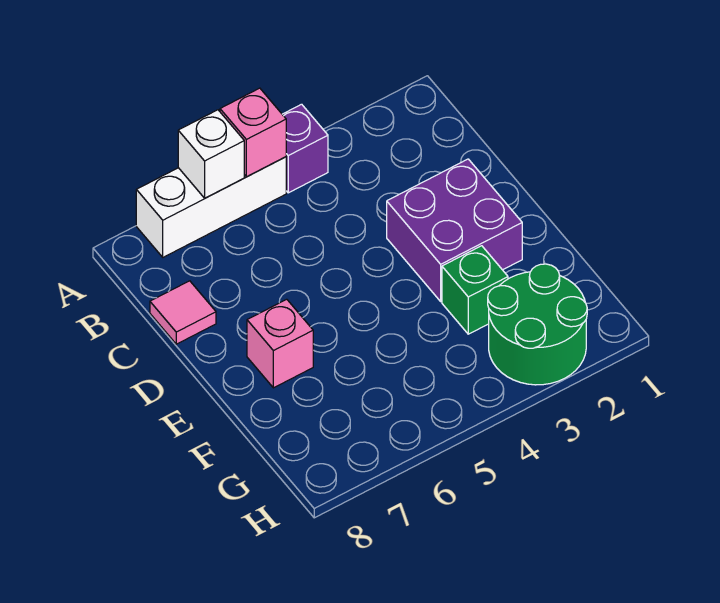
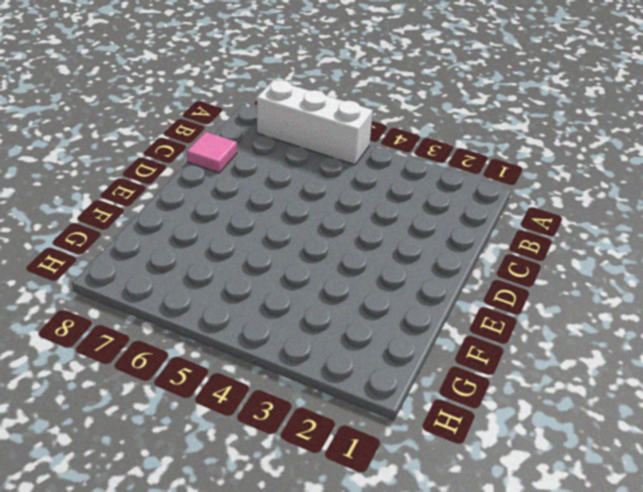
none -> purple brick A4 level 1
none -> purple brick D2:E3 level 1

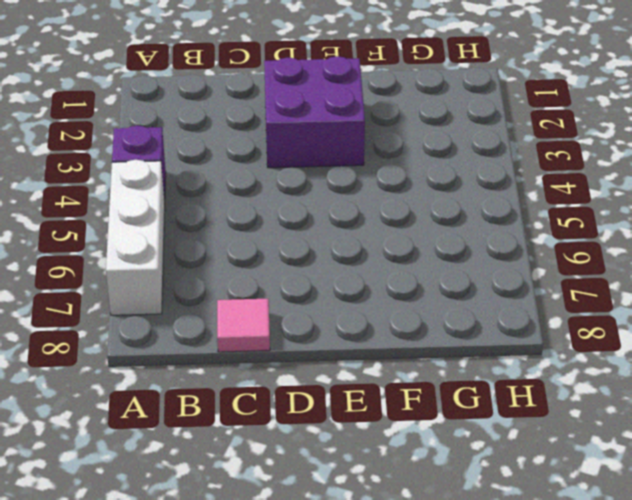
none -> pink brick E7 level 1
none -> green brick F3 level 1

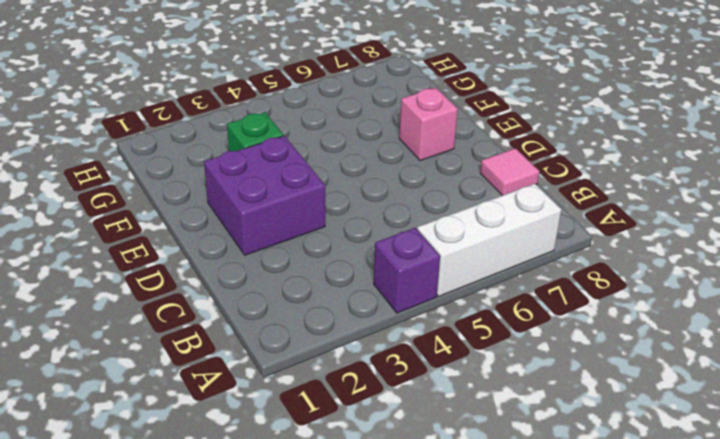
none -> green round brick G2:H3 level 1
none -> pink brick A5 level 2

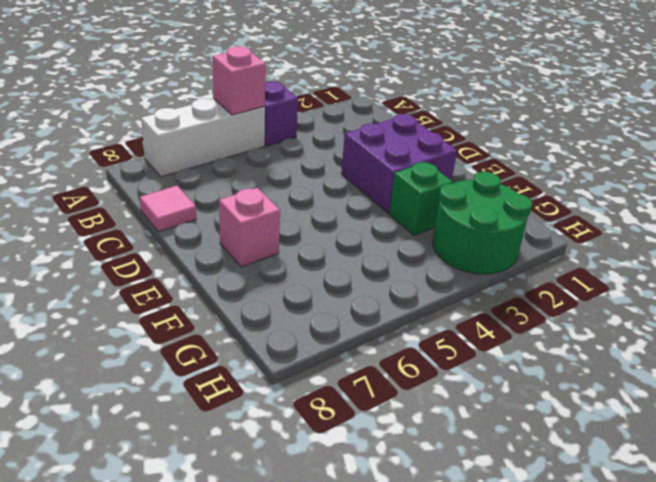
none -> white brick A6 level 2

